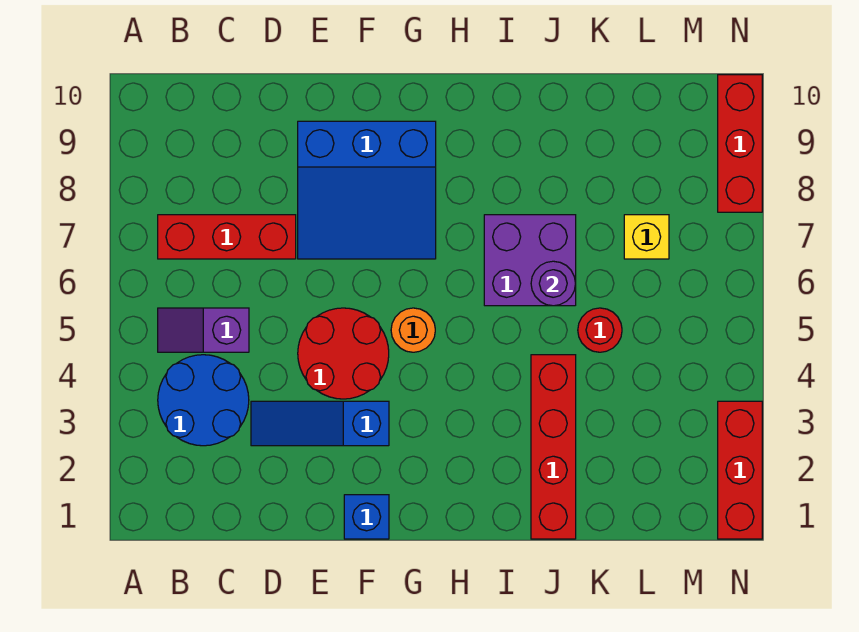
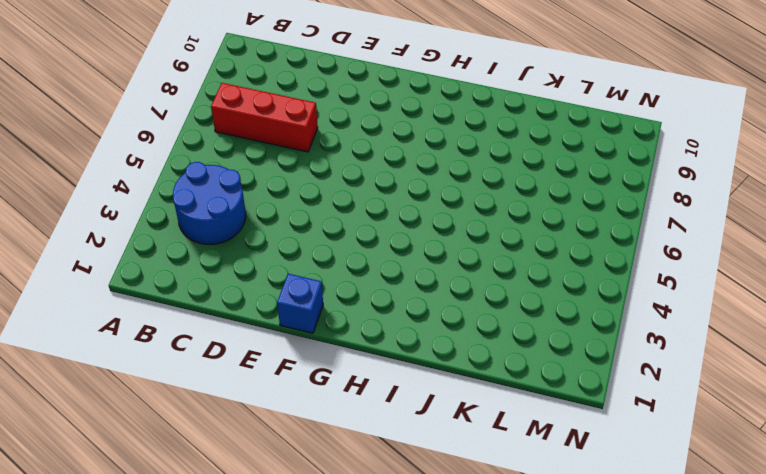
none -> purple slope B5:C5 level 1 top C
none -> blue slope D3:F3 level 1 top F
none -> red round brick E4:F5 level 1

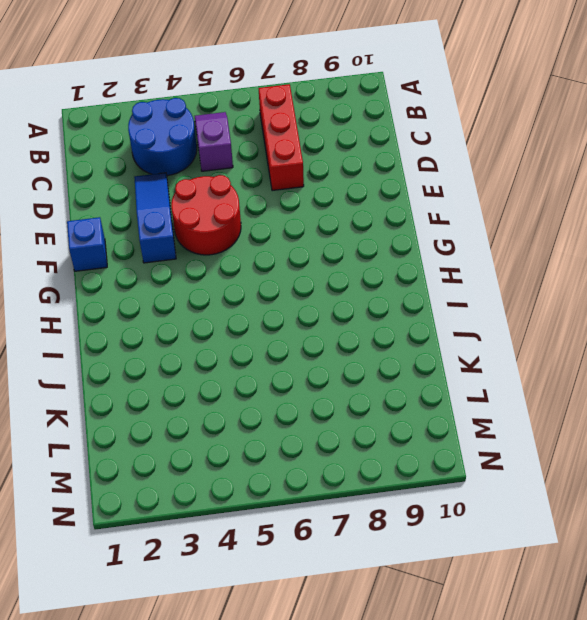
none -> blue slope E7:G9 level 1 top 9
none -> orange round brick G5 level 1
none -> purple brick I6:J7 level 1

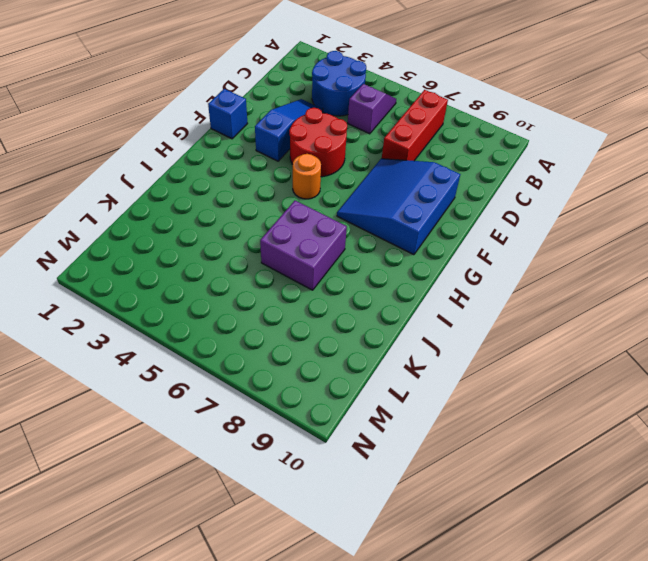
none -> red brick J1:J4 level 1
none -> red round brick K5 level 1
none -> yellow brick L7 level 1

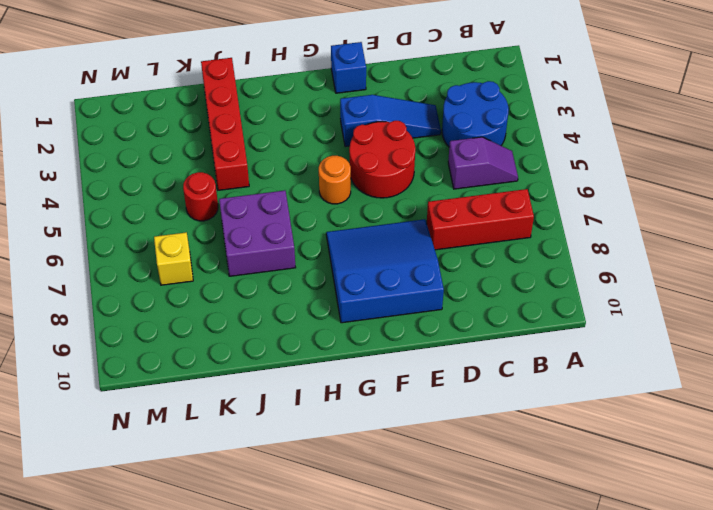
none -> red brick N1:N3 level 1
none -> red brick N8:N10 level 1
none -> purple round brick J6 level 2

